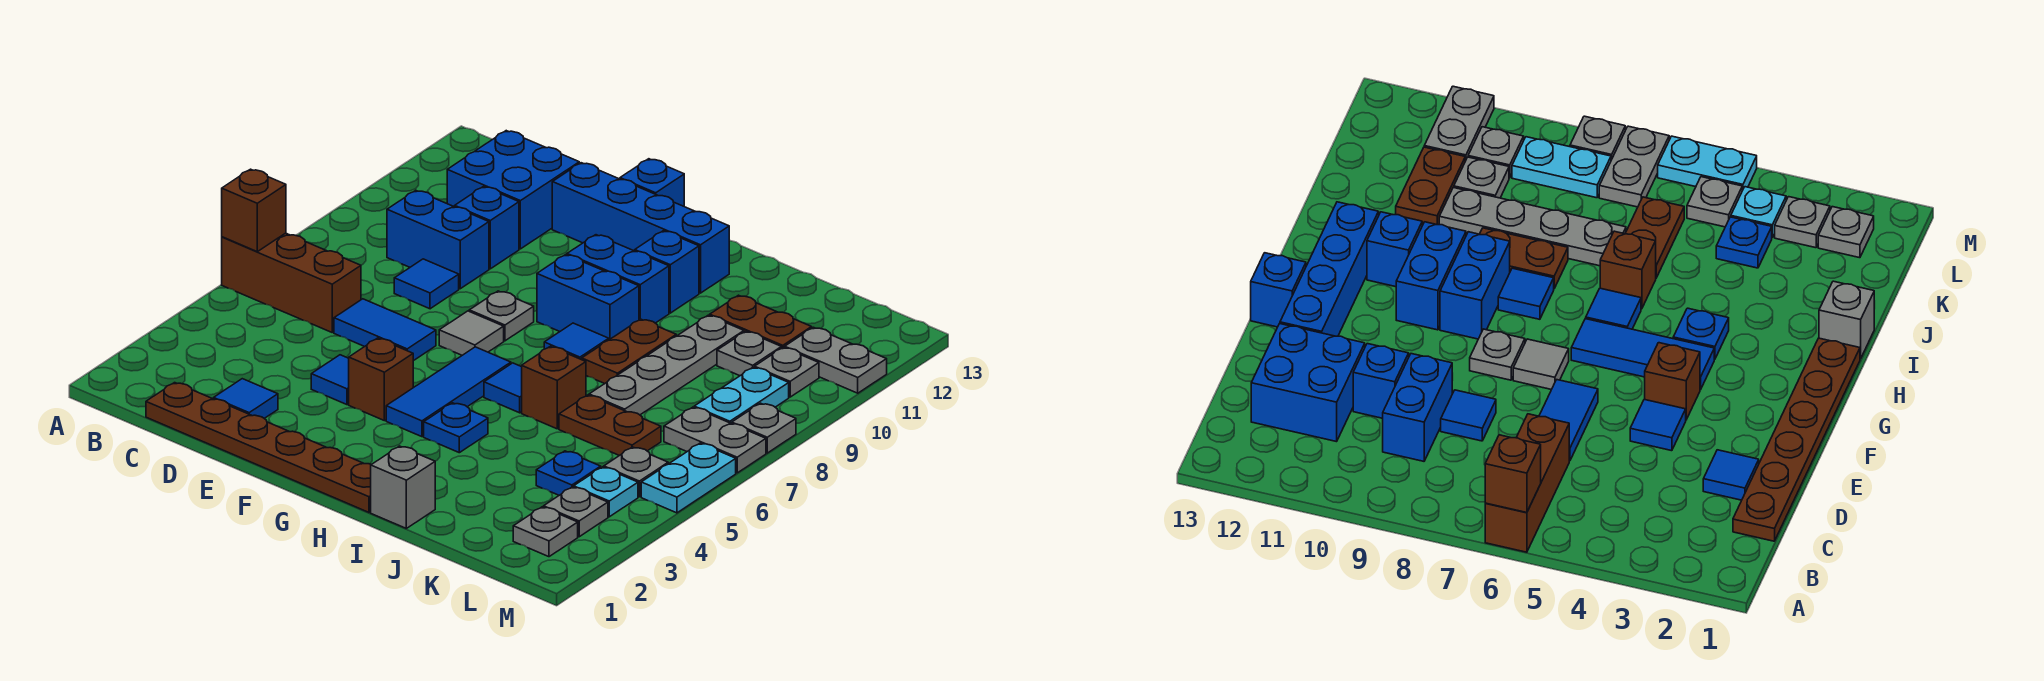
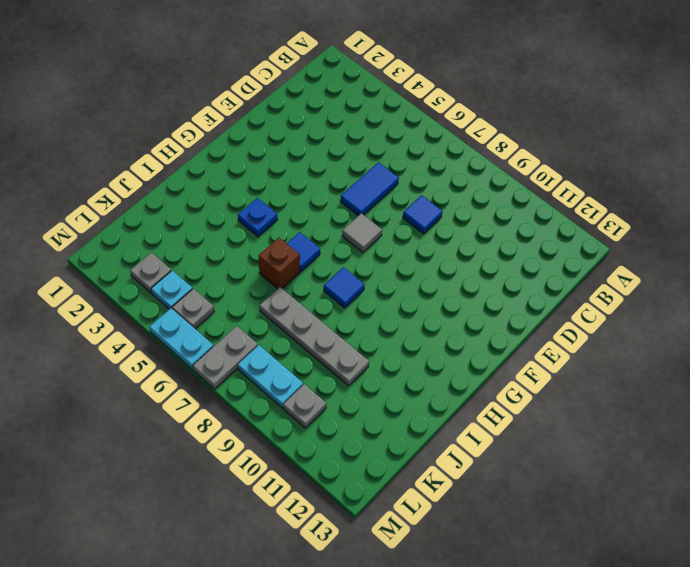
none -> brown brick A6:C6 level 1
none -> brown plate C1:H1 level 1
none -> blue brick C9:D9 level 1
none -> blue brick C11:D12 level 1

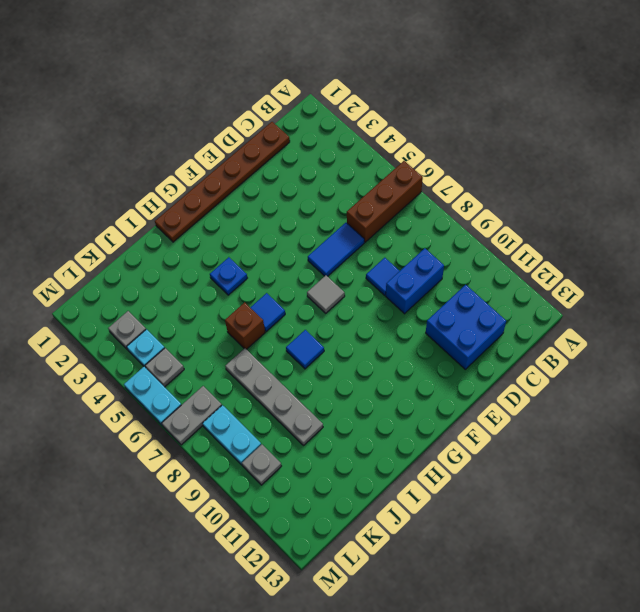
none -> blue tile D2 level 1
none -> blue brick D10 level 1
none -> blue tile E4 level 1
none -> blue brick E12:H12 level 1

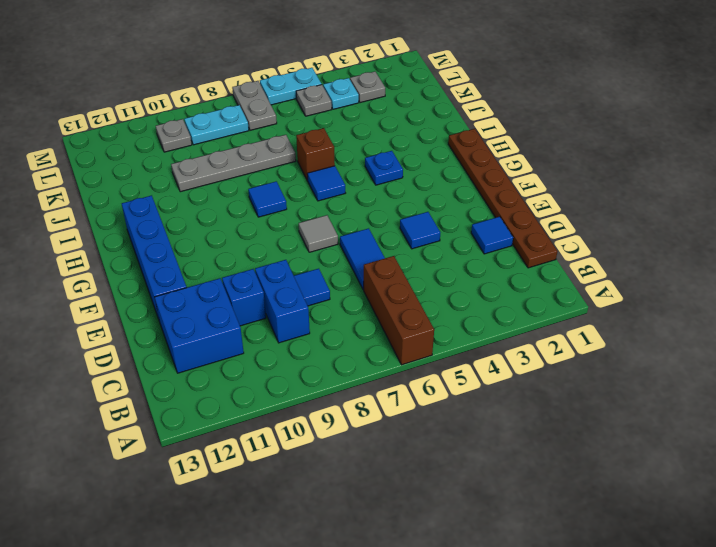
none -> brown brick F4 level 1
none -> grey plate F8 level 1
none -> blue brick F13 level 1
none -> blue tile G4:G6 level 1

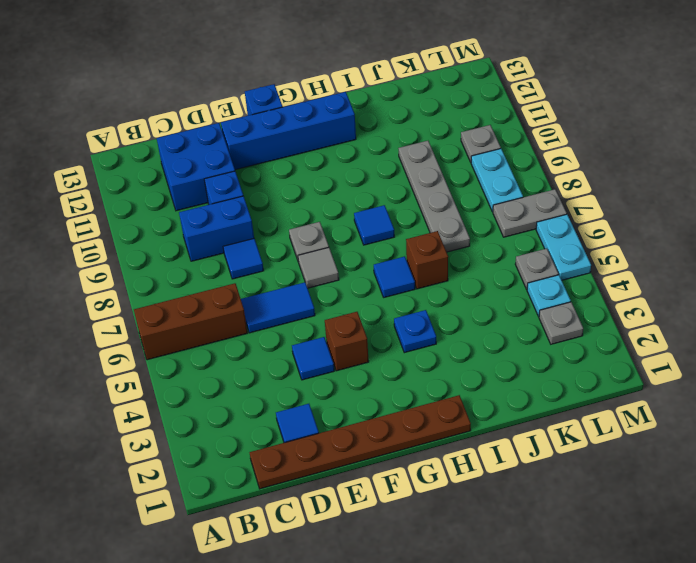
none -> blue tile G4:G6 level 1
none -> blue brick G9:H9 level 1
none -> blue brick G10:H10 level 1
none -> blue brick H11 level 1

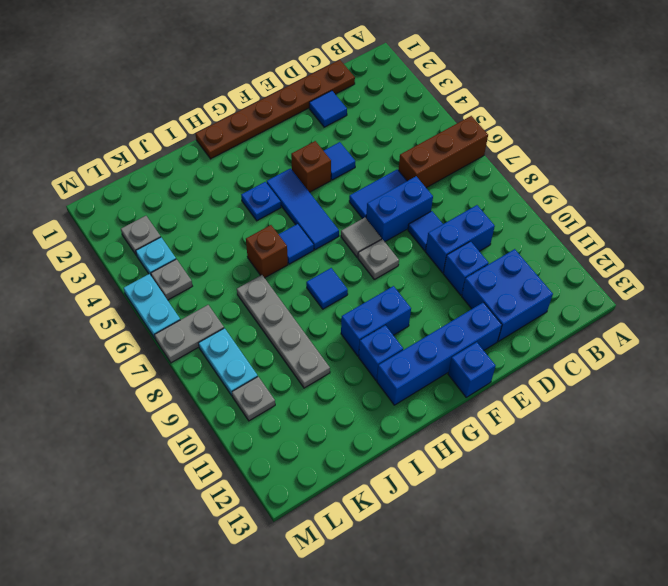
blue brick D7:E7 level 1 -> blue brick G9:H9 level 1
none -> grey brick I1 level 1
none -> brown plate I8:I9 level 1
none -> brown plate J6:K6 level 1
none -> brown plate J11:K11 level 1

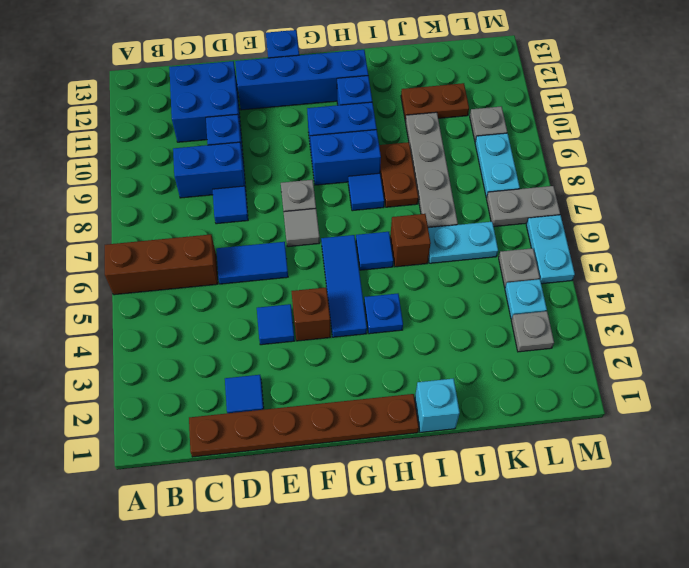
cyan brick I1 level 1 -> grey brick I1 level 1
cyan plate J6:K6 level 1 -> brown plate J6:K6 level 1
none -> blue plate K4 level 1
none -> grey plate K10 level 1
none -> grey plate L2 level 1
none -> grey plate L11:M11 level 1

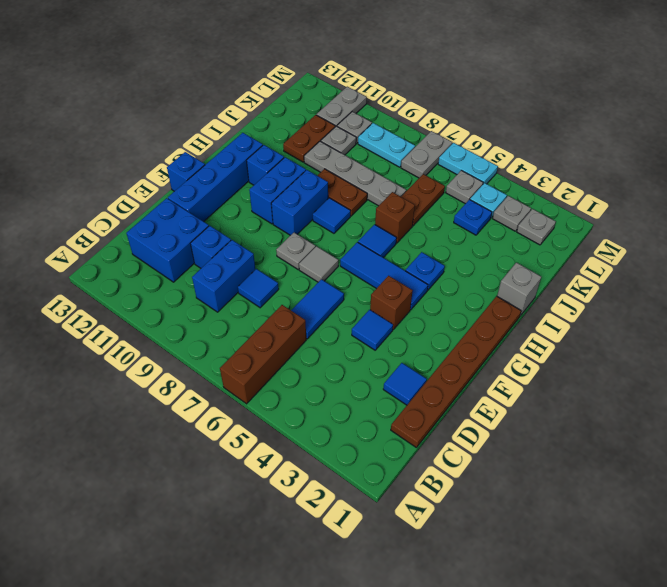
none -> grey plate M8 level 1
none -> brown brick A6 level 2

